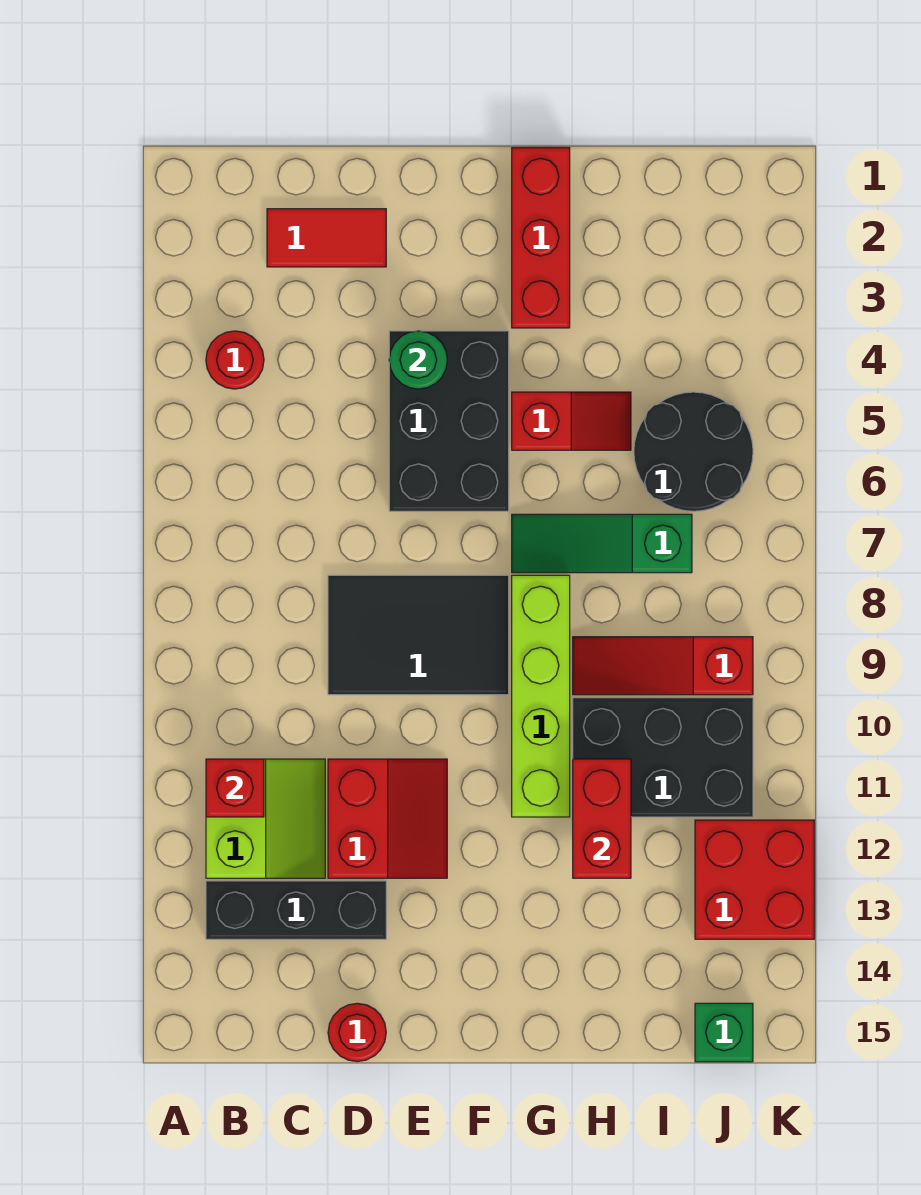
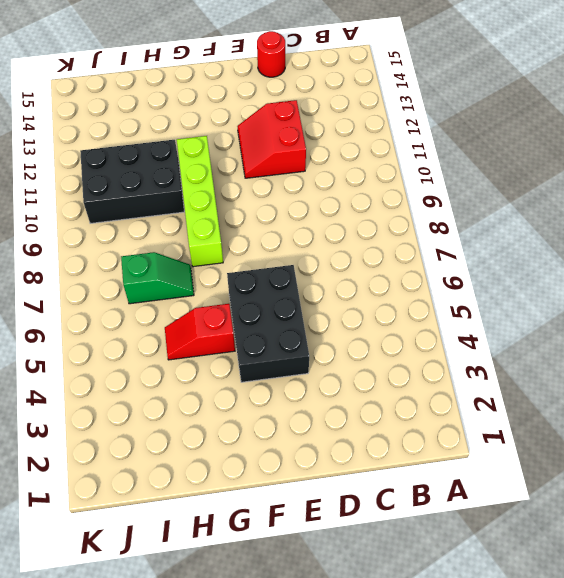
green slope H7:I7 level 1 top I -> green slope G7:I7 level 1 top I
none -> red round brick B4 level 1
none -> lime slope B11:C12 level 1 top B
none -> black brick B13:D13 level 1

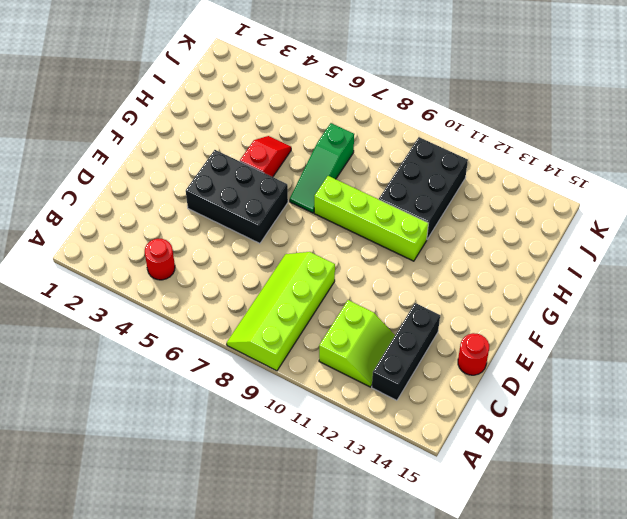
lime slope A8:D9 level 1 top 9 -> black tile D8:F9 level 1
lime slope B11:C12 level 1 top 11 -> lime slope B11:C12 level 1 top B
none -> red tile C2:D2 level 1
none -> red slope D11:E12 level 1 top D
none -> red brick G1:G3 level 1

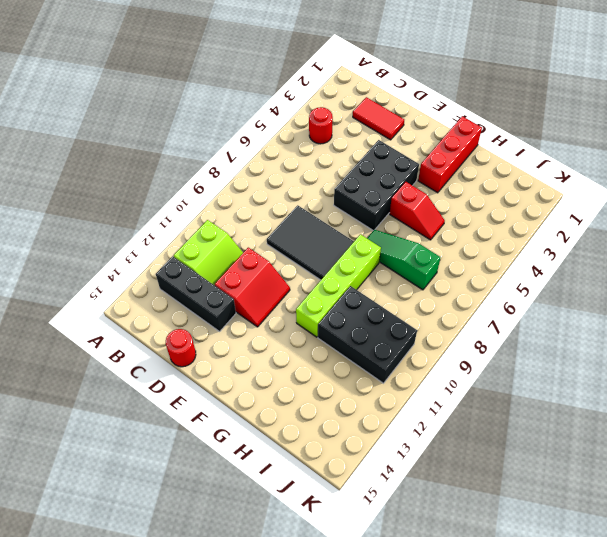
none -> red slope H9:J9 level 1 top J
none -> black round brick I5:J6 level 1
none -> red brick J12:K13 level 1

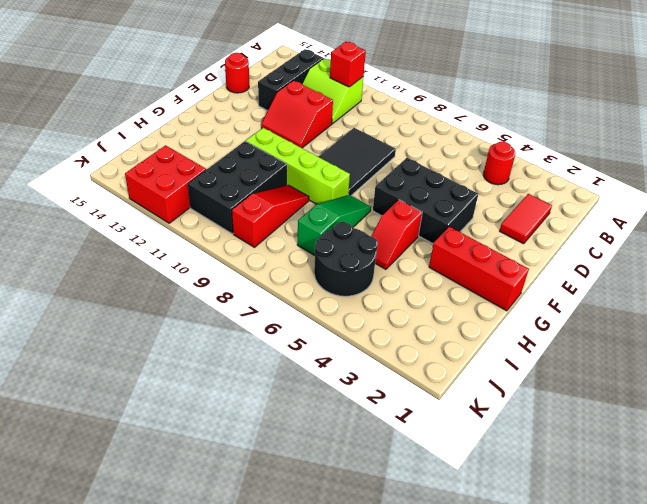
none -> green brick J15 level 1
none -> green round brick E4 level 2
none -> red brick H11:H12 level 2

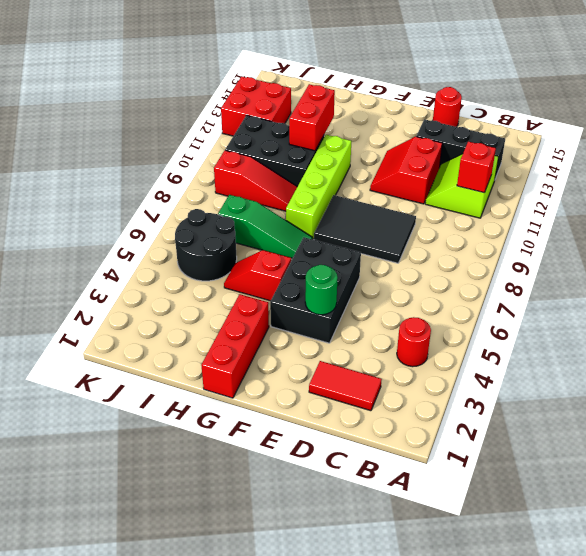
none -> green brick J15 level 1

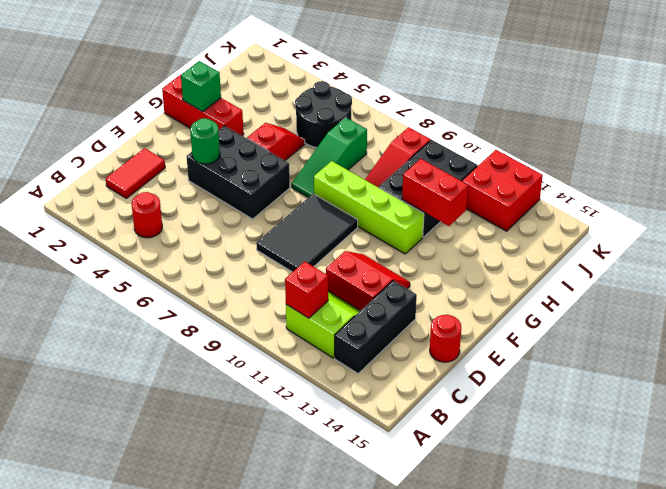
green brick G2 level 2 -> green brick J15 level 1

